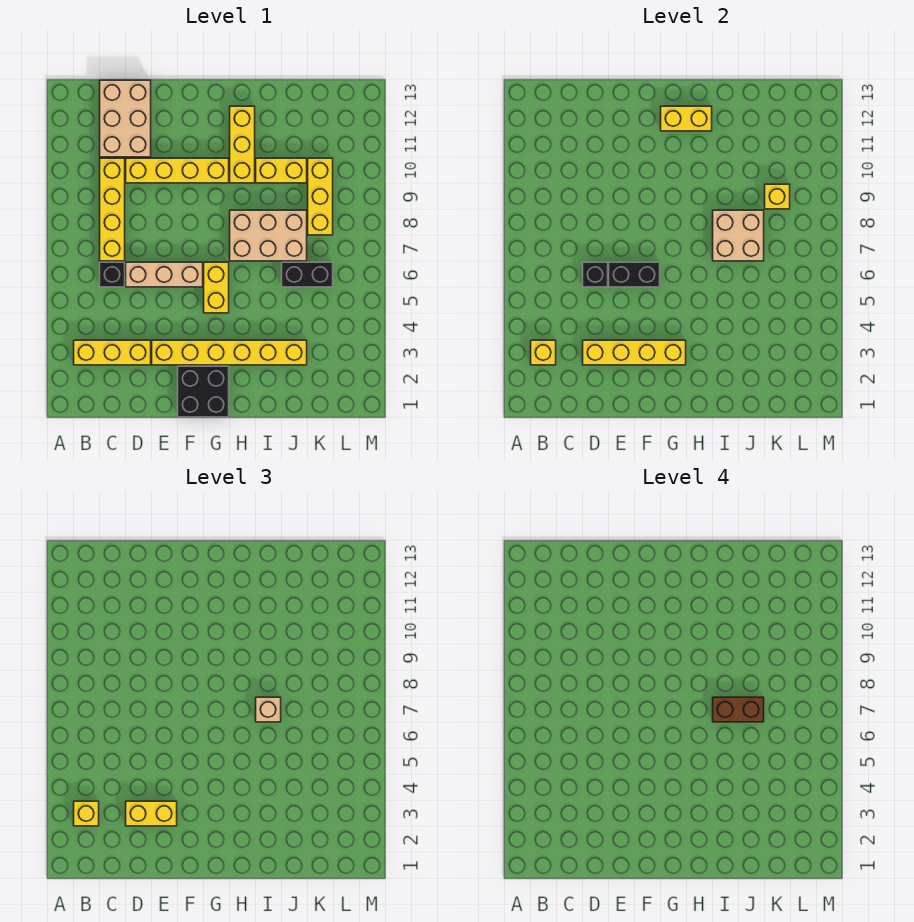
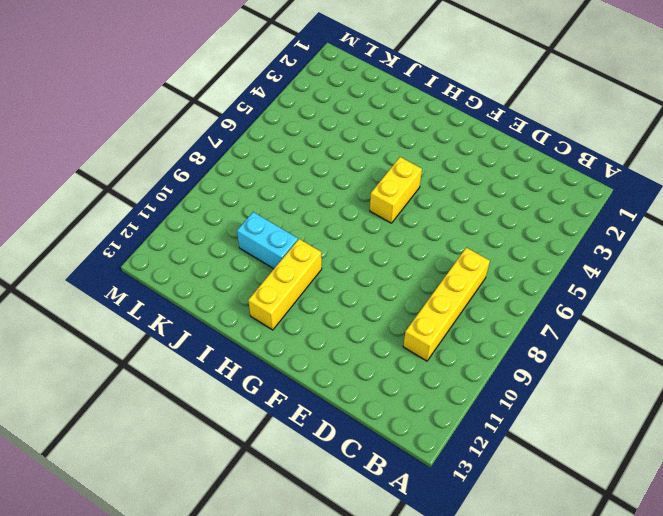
cyan brick I10:J10 level 1 -> yellow brick I10:J10 level 1
none -> yellow brick B3:D3 level 1
none -> black brick C6 level 1
none -> tan brick C11:D13 level 1

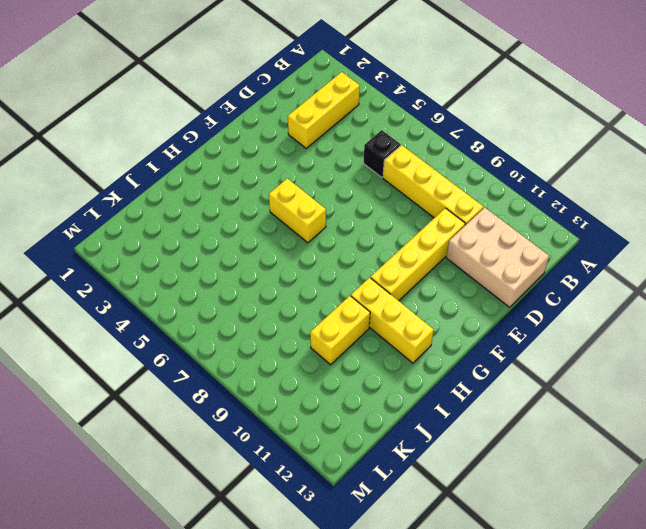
none -> tan brick D6:F6 level 1
none -> yellow brick E3:J3 level 1
none -> black brick F1:G2 level 1

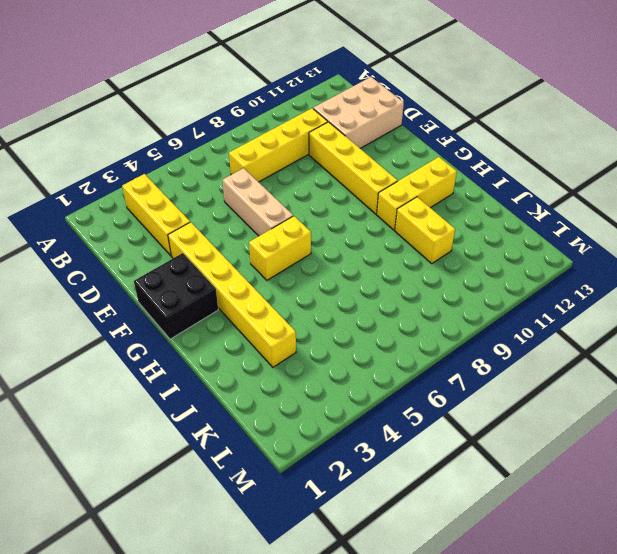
none -> black brick C6 level 1
none -> tan brick H7:J8 level 1
none -> black brick J6:K6 level 1

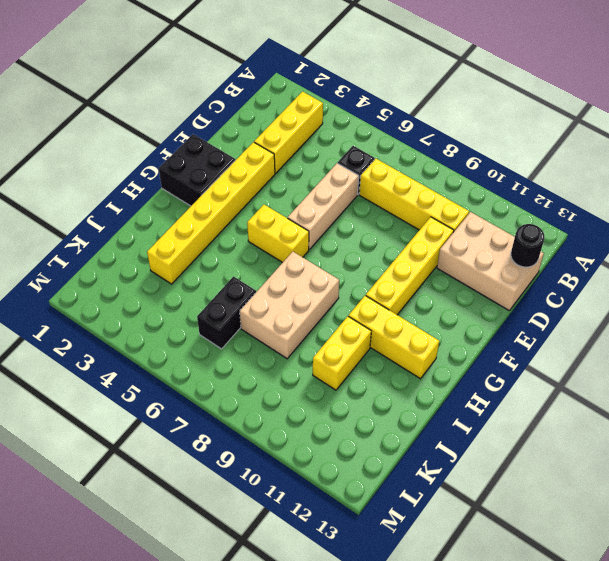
black round brick C13 level 2 -> none
none -> yellow brick K8:K10 level 1
none -> yellow brick B3 level 2
none -> yellow brick D3:G3 level 2

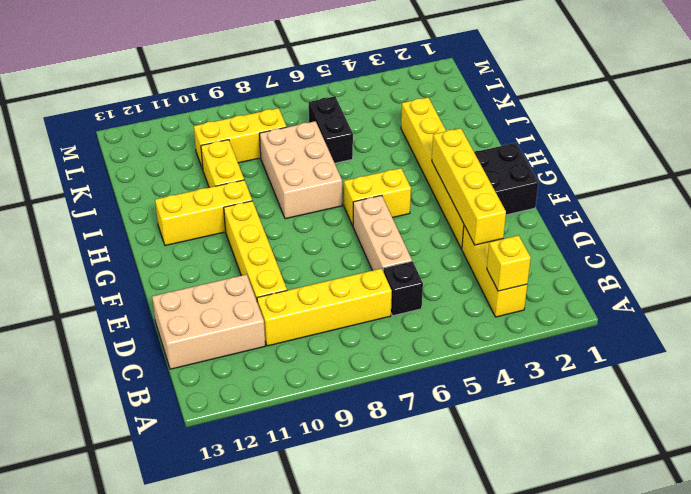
none -> black brick D6 level 2
none -> black brick E6:F6 level 2
none -> yellow brick G12:H12 level 2

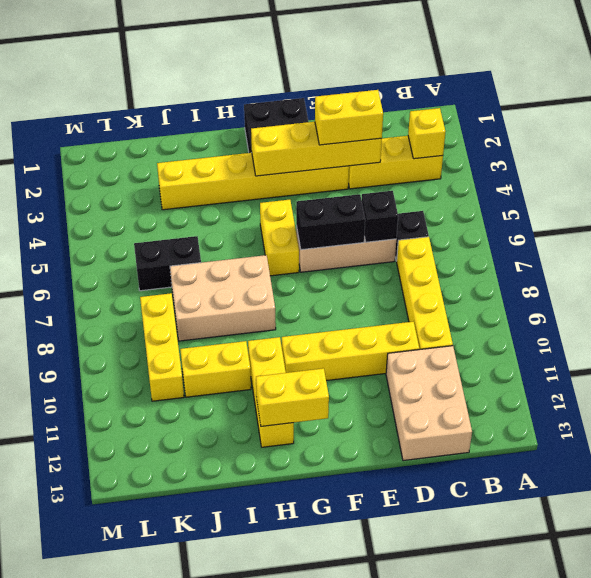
none -> tan brick I7:J8 level 2
none -> yellow brick K9 level 2
none -> yellow brick B3 level 3

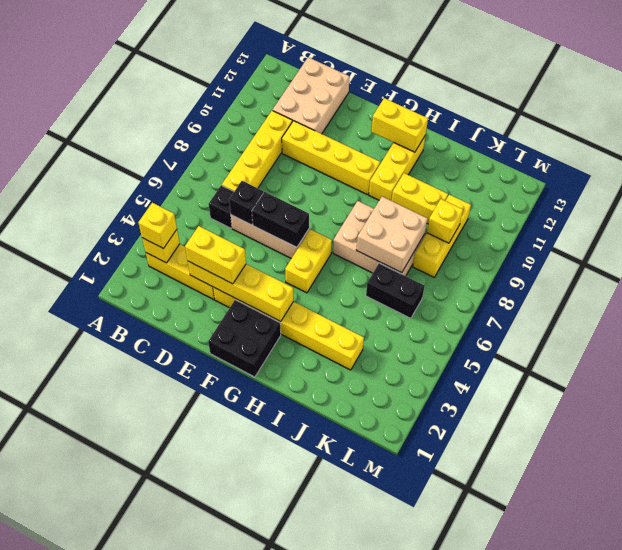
none -> tan brick I7 level 3
none -> brown brick I7:J7 level 4

